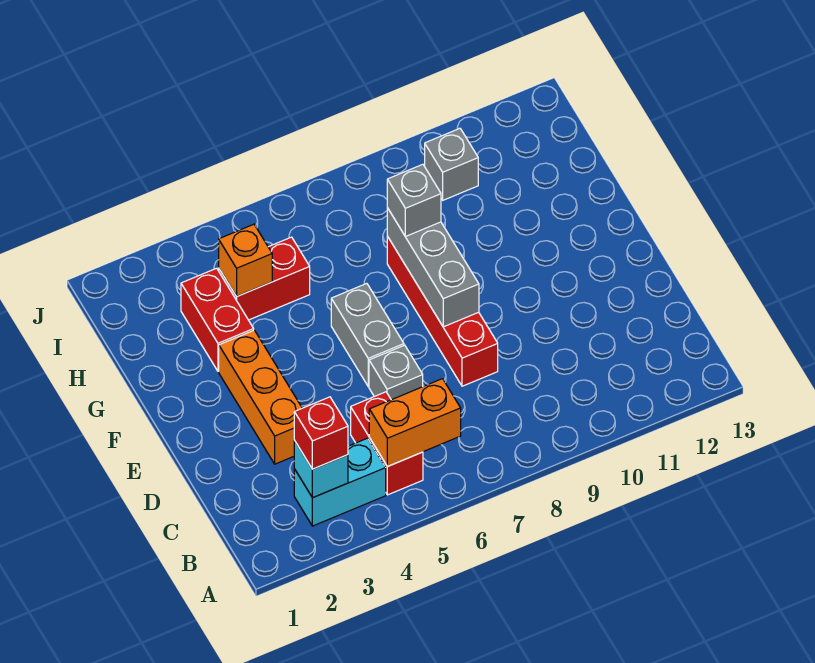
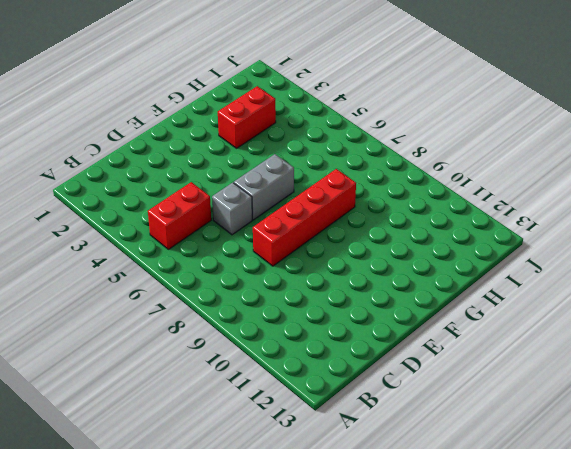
none -> cyan brick B3:B4 level 1
none -> orange brick D3:F3 level 1
none -> red brick H4:H5 level 1

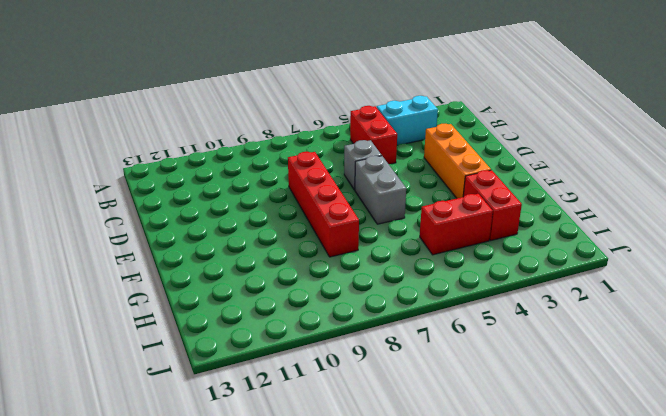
none -> grey brick I10 level 1
none -> cyan brick B3 level 2
none -> orange brick B5:B6 level 2

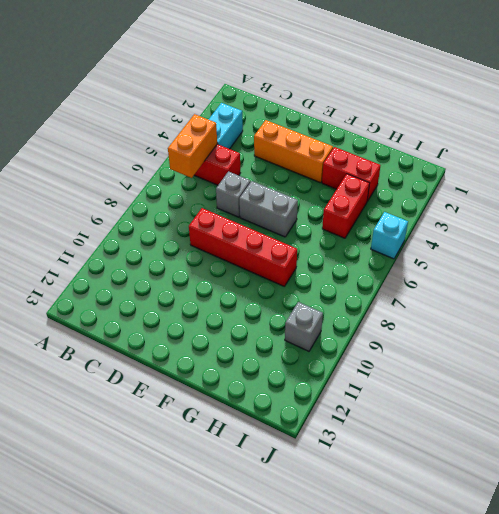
cyan brick J5 level 1 -> cyan brick B3 level 2
none -> grey brick E8:G8 level 2
none -> orange brick H4 level 2
none -> red brick B3 level 3

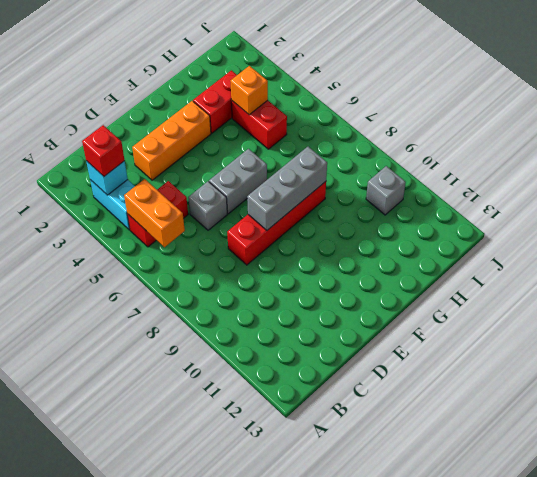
none -> grey brick G8 level 3

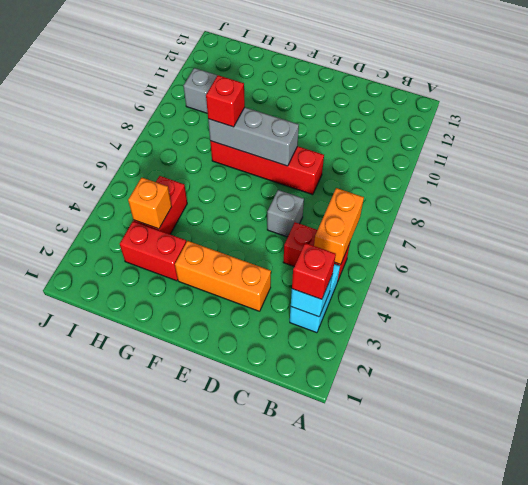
red brick G8 level 3 -> grey brick G8 level 3
none -> grey brick E6:F6 level 1

